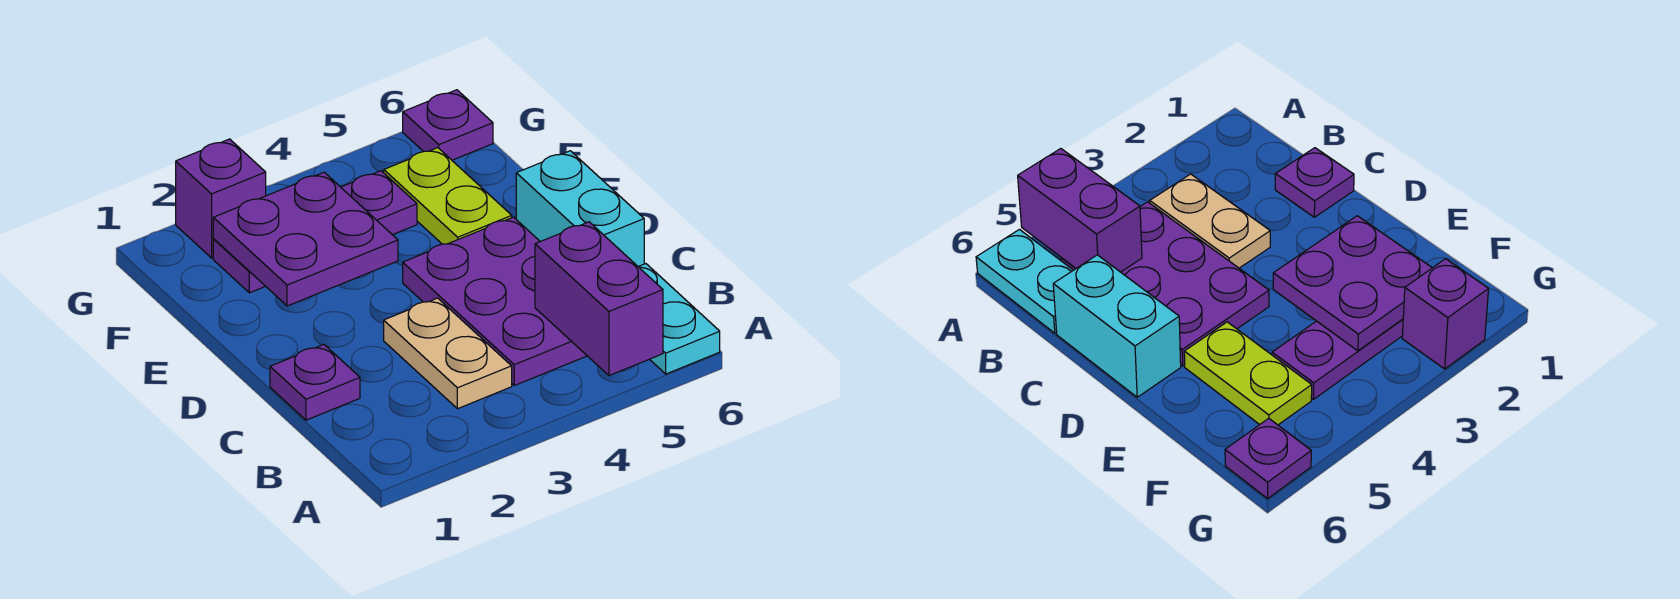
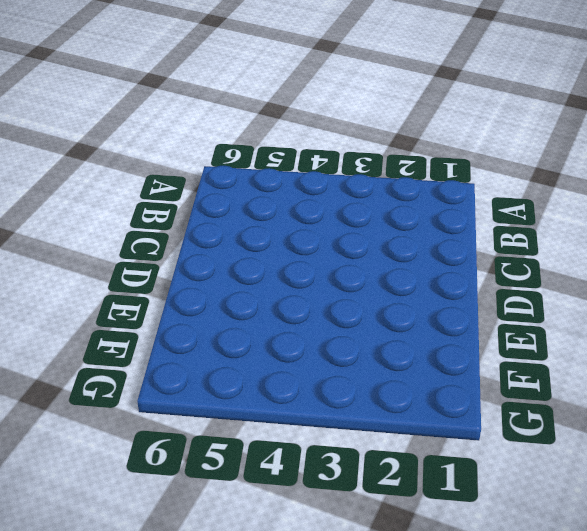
none -> cyan plate A6:B6 level 1
none -> tan plate B3:C3 level 1

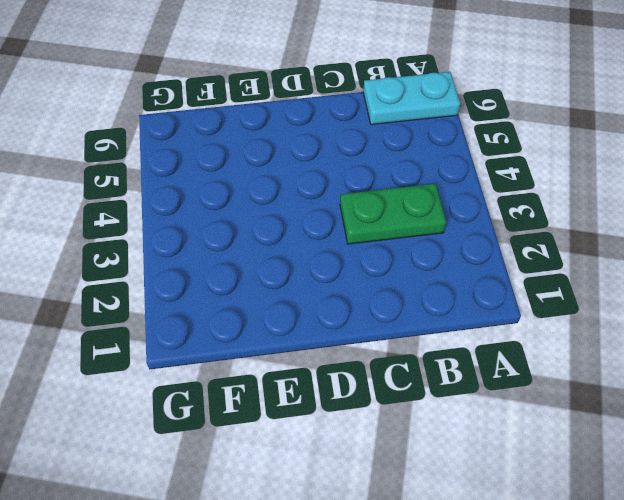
green plate B3:C3 level 1 -> tan plate B3:C3 level 1
none -> purple plate B4:D5 level 1
none -> purple plate C1 level 1

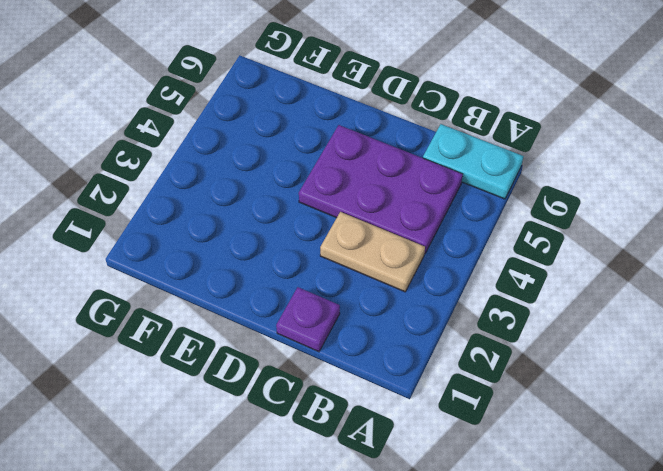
none -> cyan brick C6:D6 level 1
none -> lime plate E5:F5 level 1

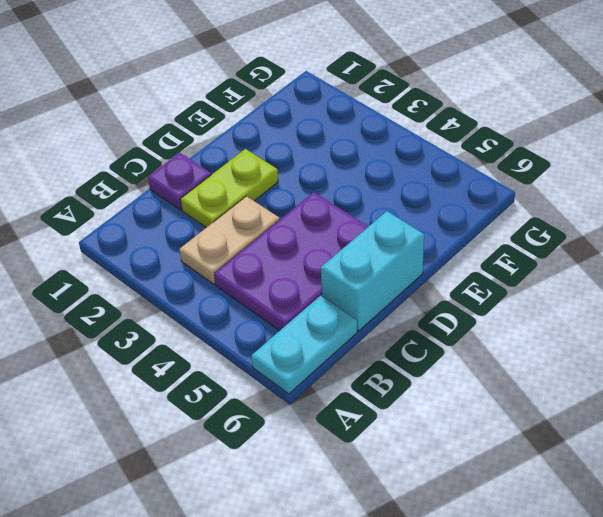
lime plate C2:D2 level 1 -> lime plate E5:F5 level 1
none -> purple plate F2:F4 level 1
none -> purple brick G2 level 1

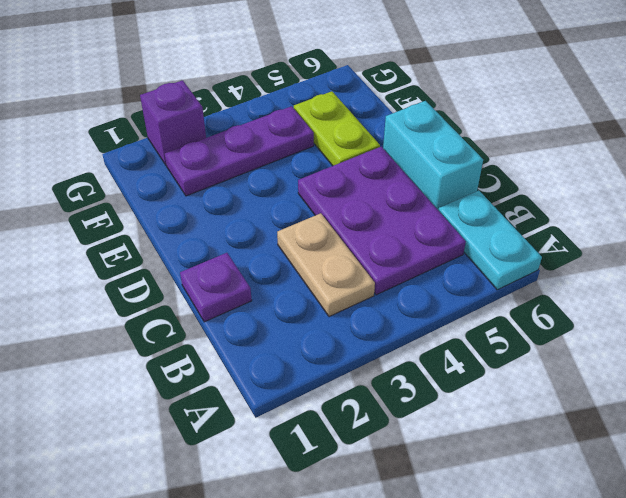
none -> purple plate G6 level 1
none -> purple brick A5:B5 level 2

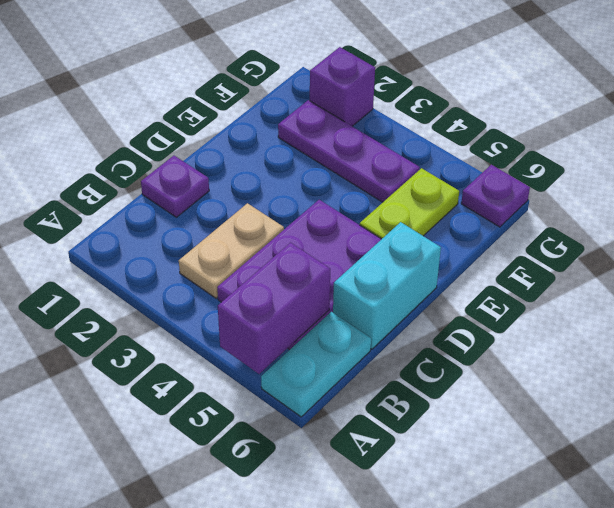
none -> purple plate E2:F3 level 2

